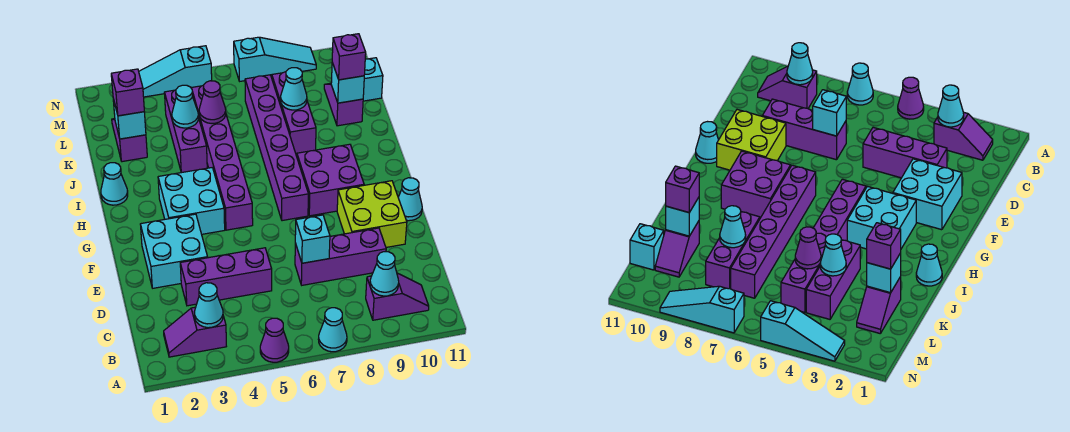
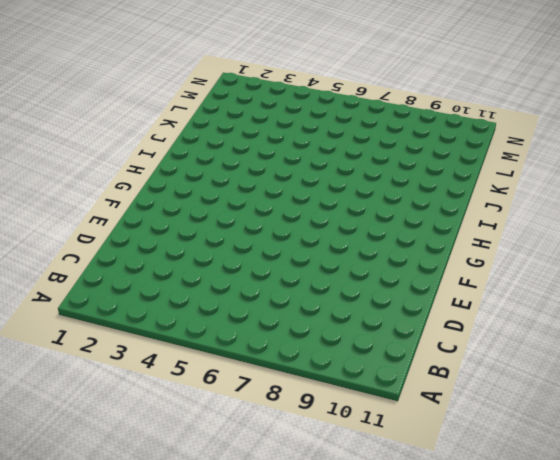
none -> purple cone A5 level 1
none -> cyan cone A7 level 1
none -> purple slope B2:B3 level 1 top 3
none -> purple slope B9:B10 level 1 top 9

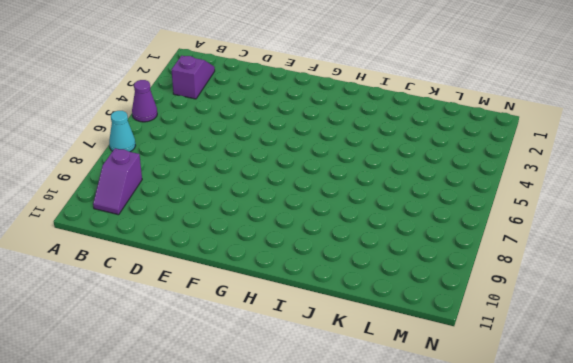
none -> purple brick D3:D5 level 1
none -> purple brick D7:D9 level 1
none -> cyan brick E2:F3 level 1
none -> lime brick E9:F10 level 1

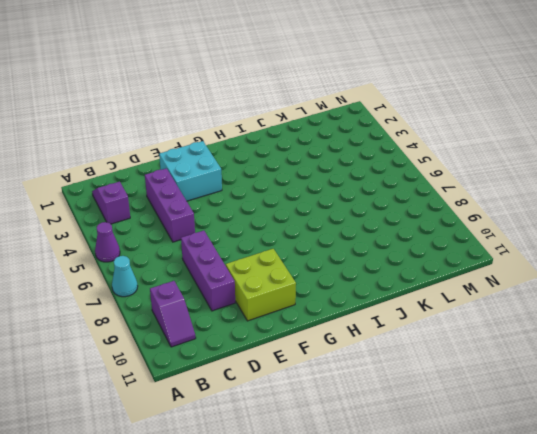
none -> cyan cone F11 level 1
none -> cyan brick G3:H4 level 1
none -> purple brick G5:L5 level 1
none -> purple brick G7:L7 level 1

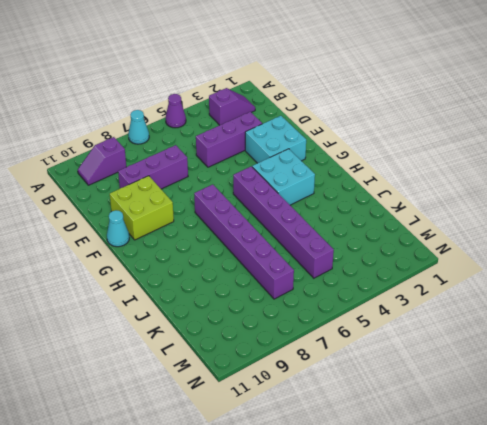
none -> purple brick G8:H9 level 1
none -> cyan cone I1 level 1
none -> purple brick J4:L4 level 1
none -> purple brick J8:L8 level 1

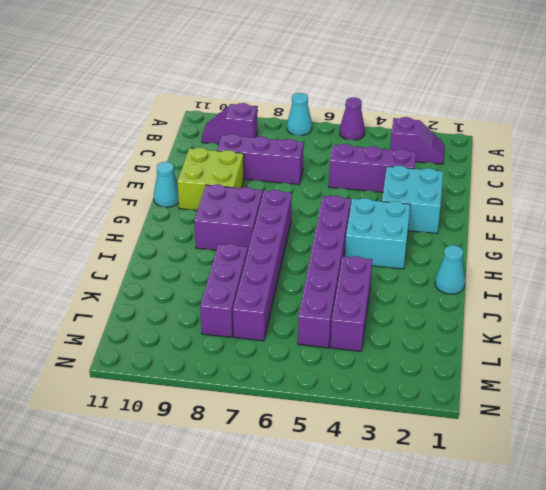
none -> purple slope K2:L2 level 1 top K
none -> purple slope K10:L10 level 1 top K
none -> cyan brick L11 level 1
none -> cyan slope N3:N5 level 1 top 5

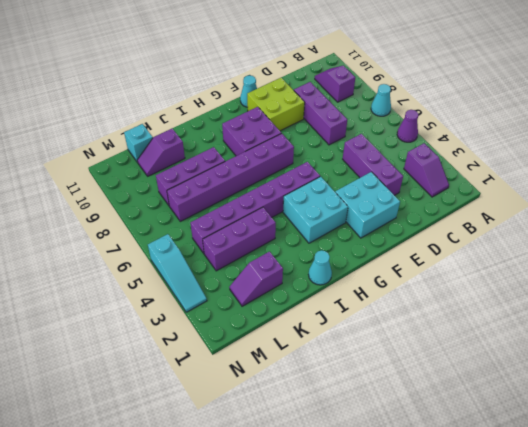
none -> cyan slope N7:N9 level 1 top 7
none -> cyan cone B3 level 2
none -> cyan cone B9 level 2
none -> cyan brick D7 level 2

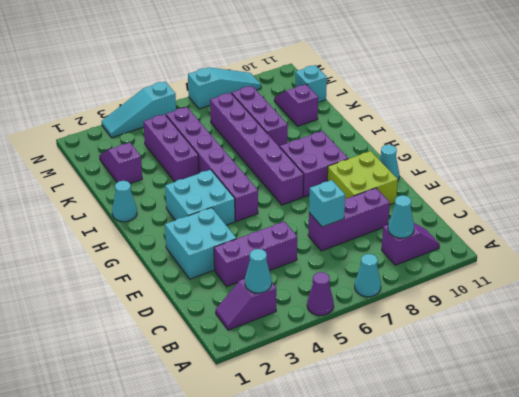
none -> cyan brick K2 level 2
none -> cyan cone K4 level 2
none -> purple cone K5 level 2
none -> cyan cone K8 level 2

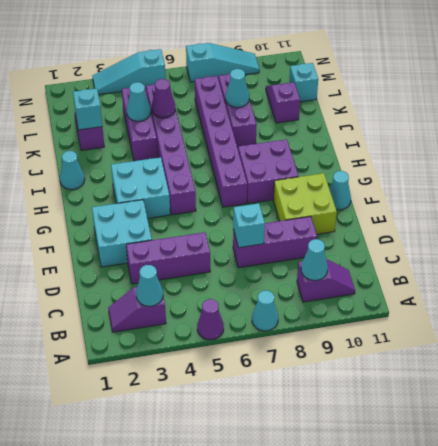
none -> cyan brick K10 level 2
none -> purple brick K2 level 3
none -> purple brick K10 level 3

